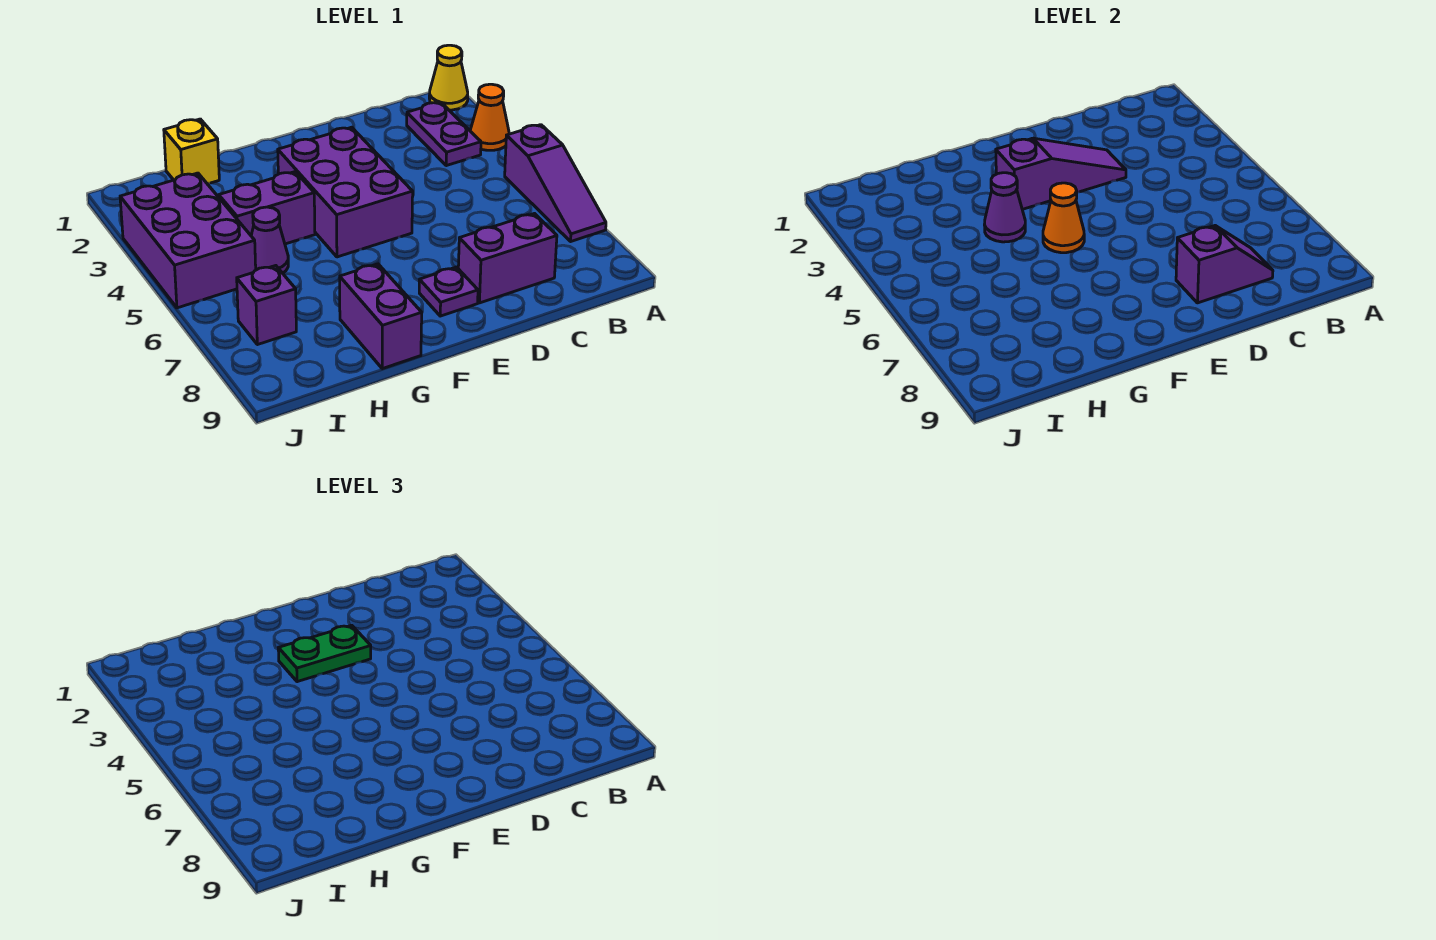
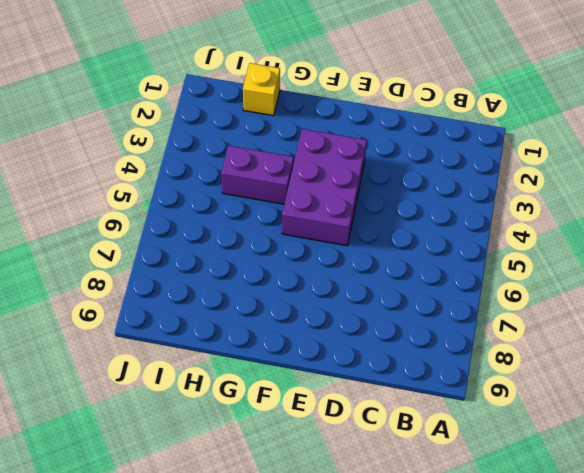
none -> yellow cone A1 level 1
none -> orange cone A3 level 1
none -> purple slope A5:A7 level 1 top 5

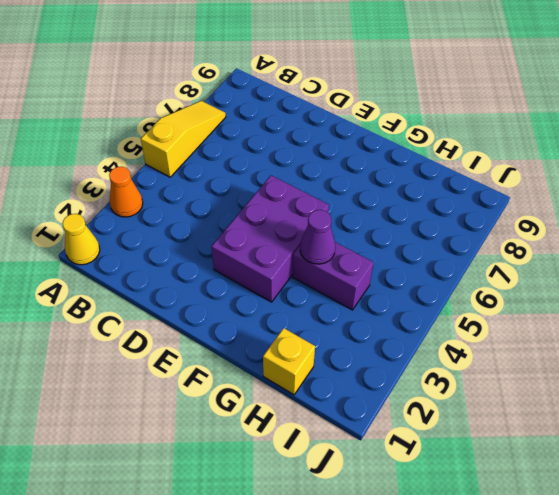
yellow slope A5:A7 level 1 top 5 -> purple slope A5:A7 level 1 top 5
none -> purple plate B2:B3 level 1
none -> purple brick C8:D8 level 1
none -> purple plate E8 level 1

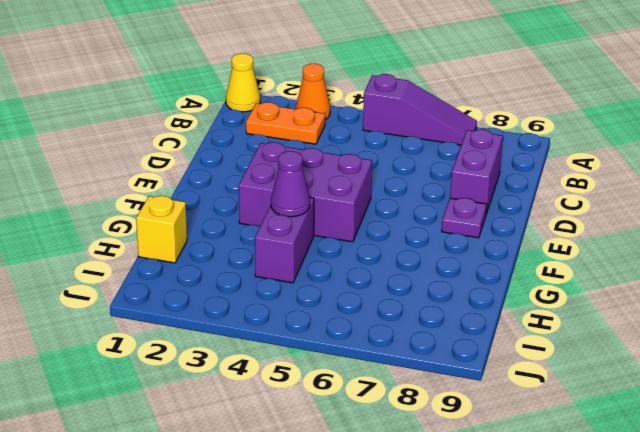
orange plate B2:B3 level 1 -> purple plate B2:B3 level 1
none -> purple brick G8:G9 level 1
none -> purple cone H5 level 1
none -> purple brick I3:J5 level 1

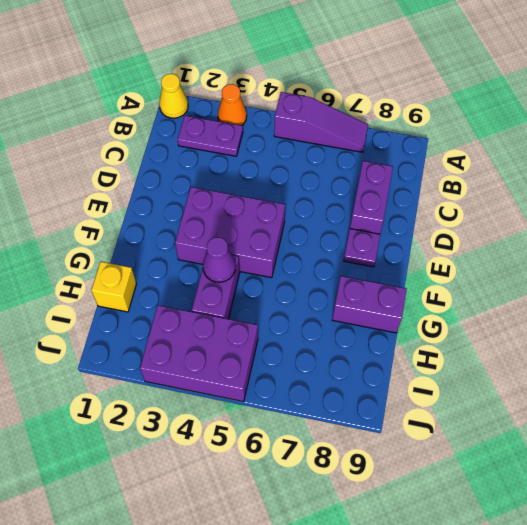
none -> purple cone H5 level 1
none -> purple brick I7 level 1
none -> purple slope C8:D8 level 2 top D

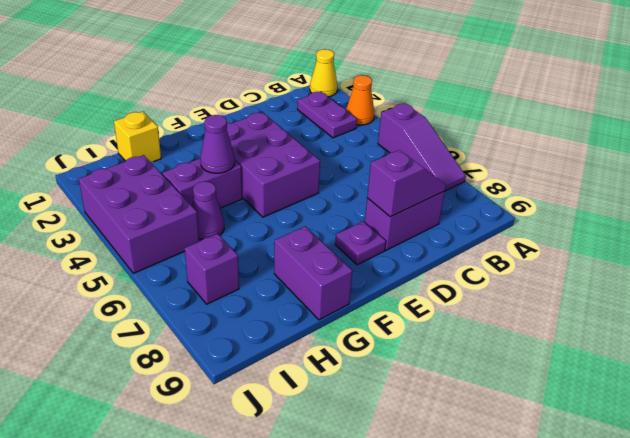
none -> purple slope D3:F3 level 2 top F
none -> orange cone F5 level 2
none -> green plate E3:F3 level 3

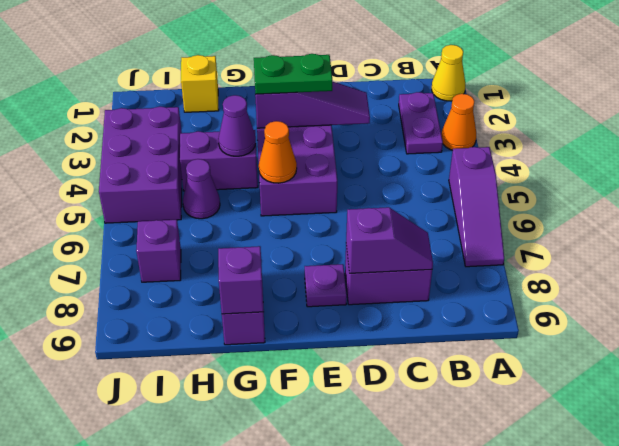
purple brick G9 level 2 -> none

